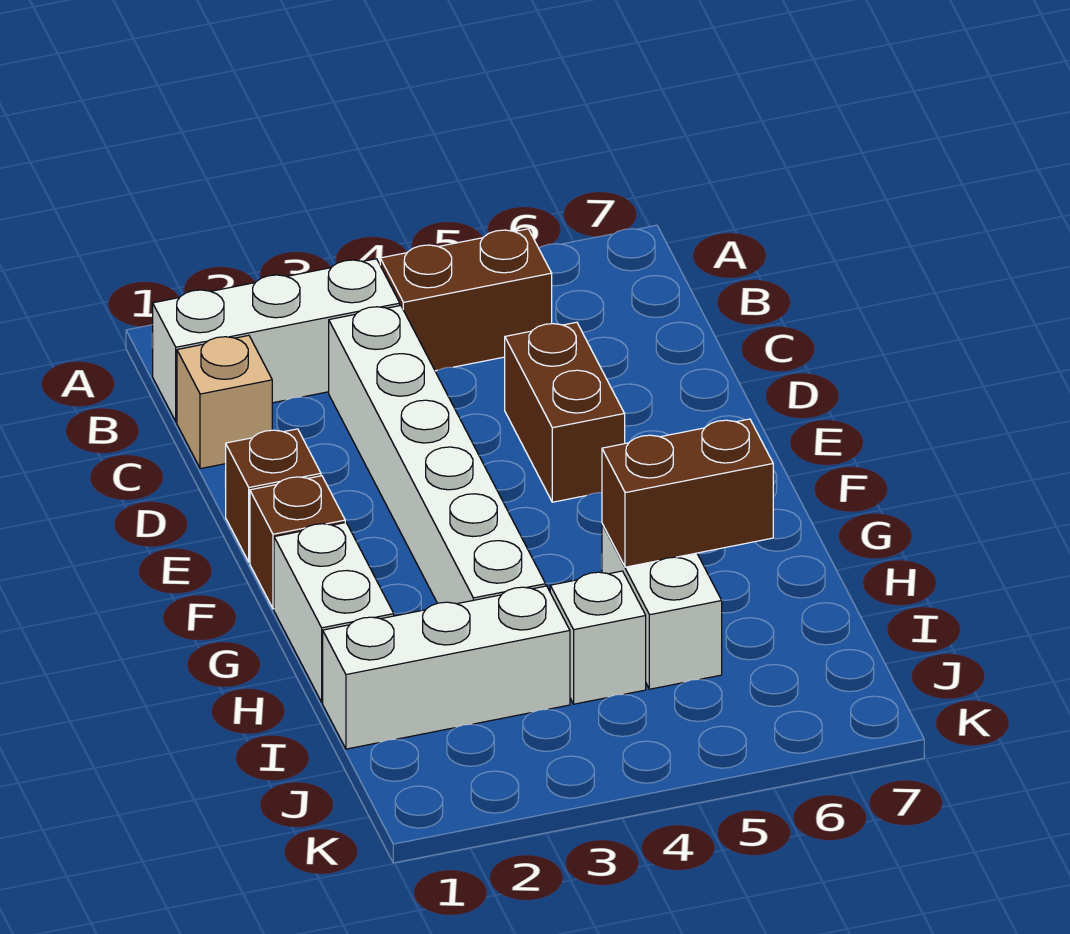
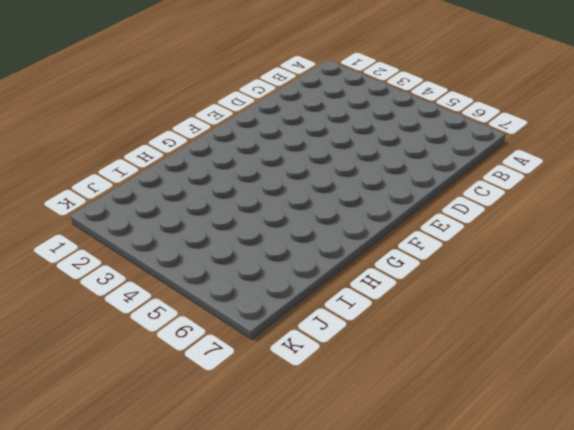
none -> white brick B1:B3 level 1
none -> brown brick B4:B5 level 1
none -> tan brick C1 level 1

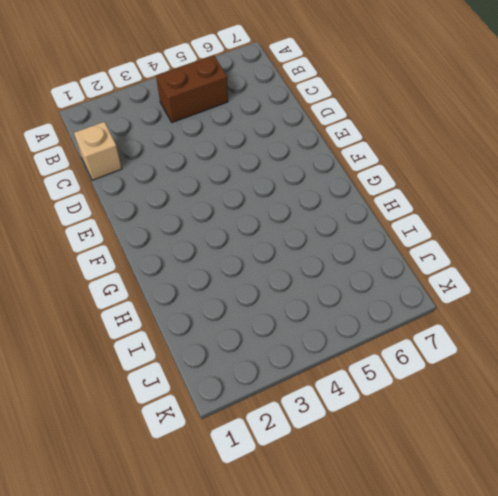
none -> white brick B1:B3 level 1
none -> white brick C3:H3 level 1
none -> brown brick D5:E5 level 1

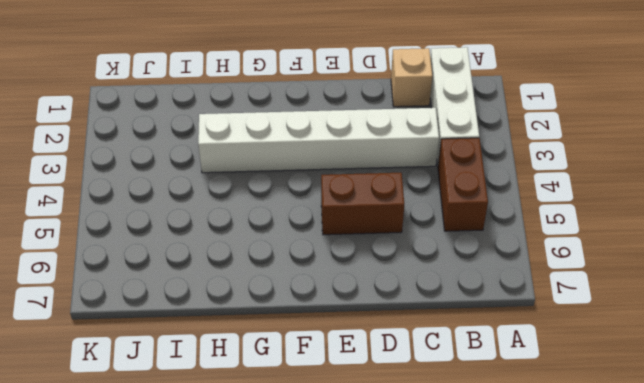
none -> brown brick E1 level 1
none -> brown brick F1 level 1
none -> white brick G1:H1 level 1

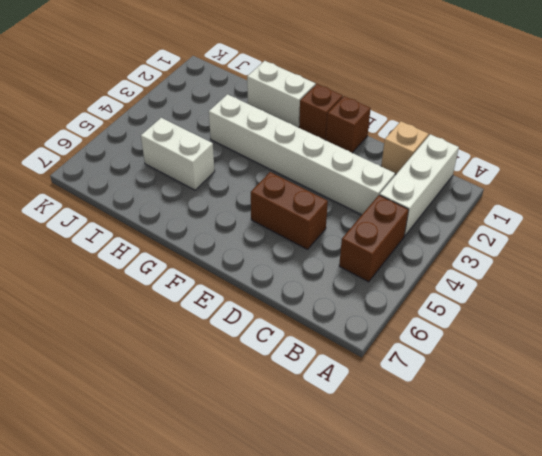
none -> white brick I1:I3 level 1
none -> white brick I4 level 1
none -> brown brick H5:H6 level 2

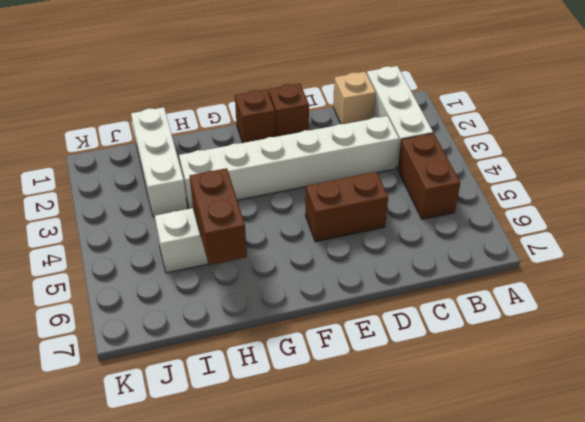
none -> white brick G1:H1 level 1
none -> white brick I4 level 1

